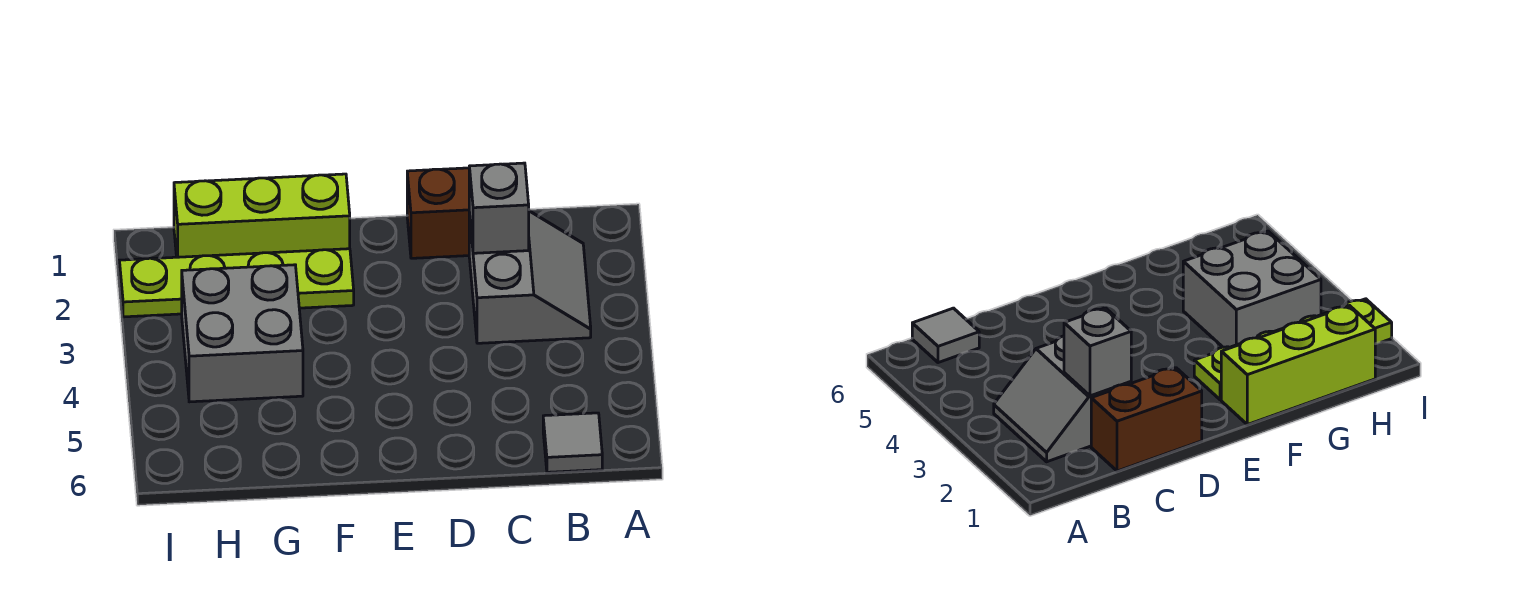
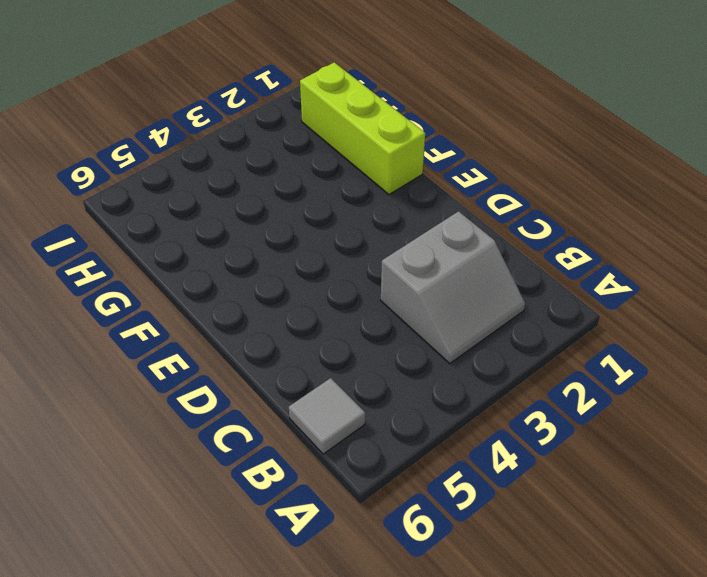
none -> brown brick C1:D1 level 1
none -> lime plate F2:I2 level 1

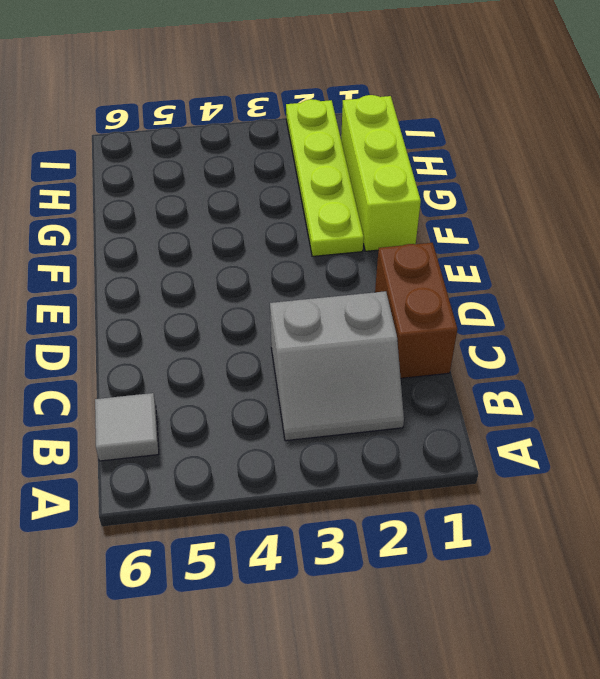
none -> grey brick G3:H4 level 1
none -> grey brick C2 level 2

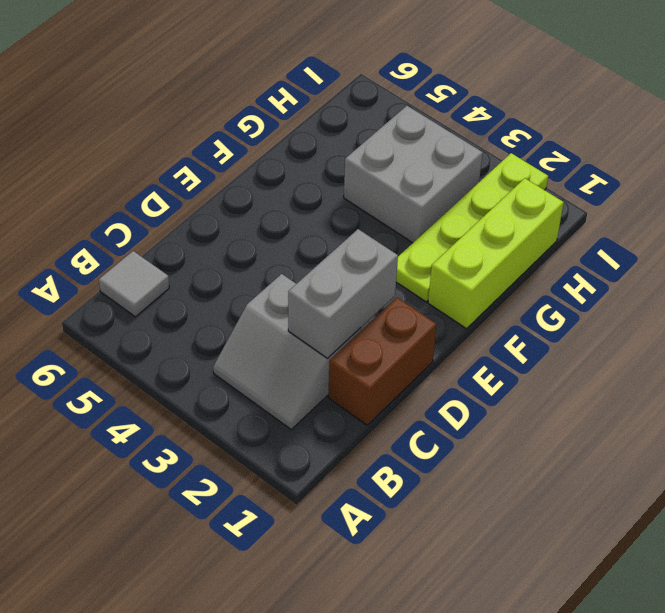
grey brick C2:D2 level 2 -> grey brick C2 level 2

